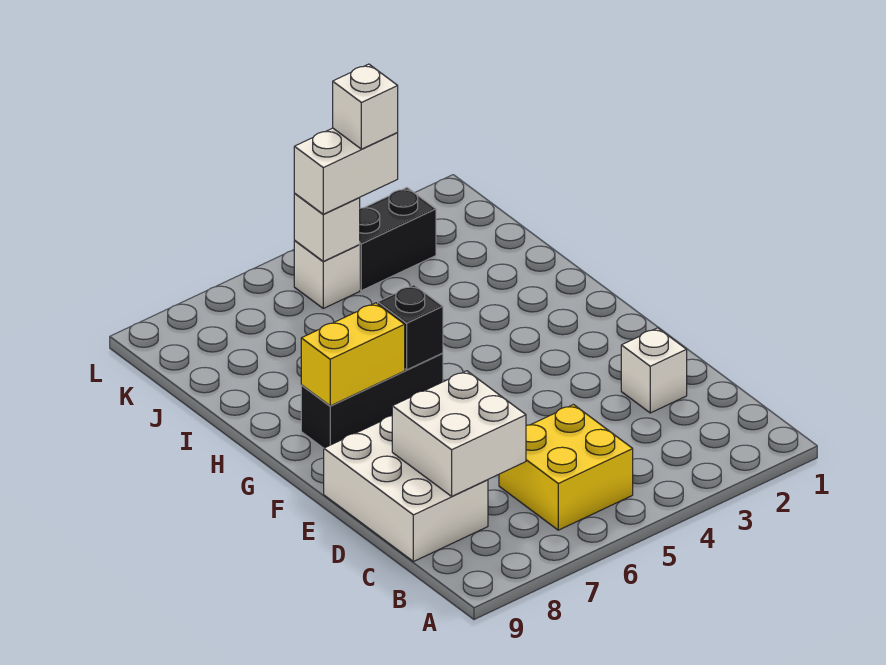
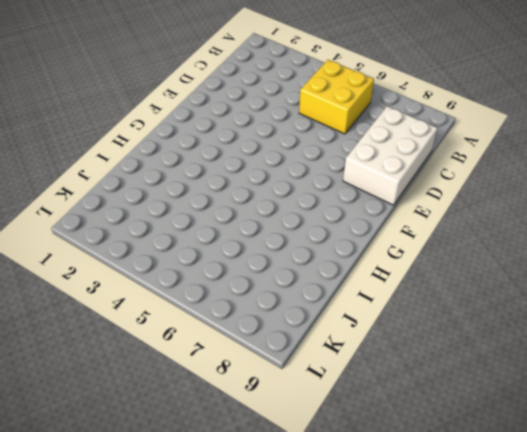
none -> white brick D2 level 1
none -> black brick G6:G8 level 1
none -> black brick K3:K4 level 1

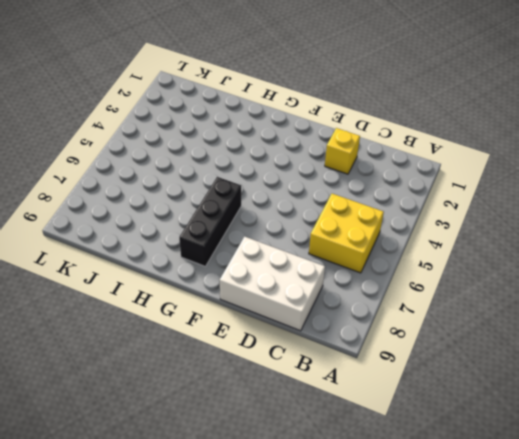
yellow brick D2 level 1 -> white brick D2 level 1
none -> black brick K3:K4 level 1
none -> white brick K5 level 1
none -> white brick C7:D8 level 2

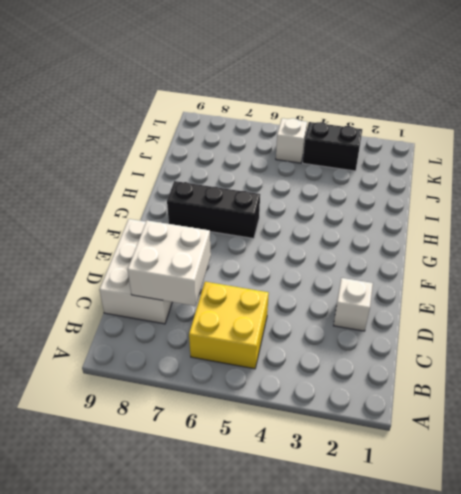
none -> black brick G6 level 2
none -> yellow brick G7:G8 level 2
none -> white brick K5 level 2

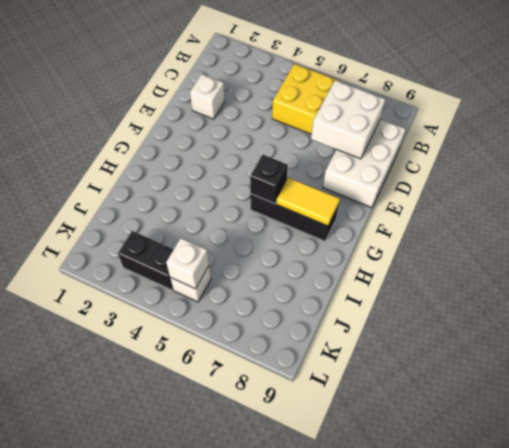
yellow tile G7:G8 level 2 -> yellow brick G7:G8 level 2
none -> white brick K4:K5 level 3
none -> white brick K4 level 4

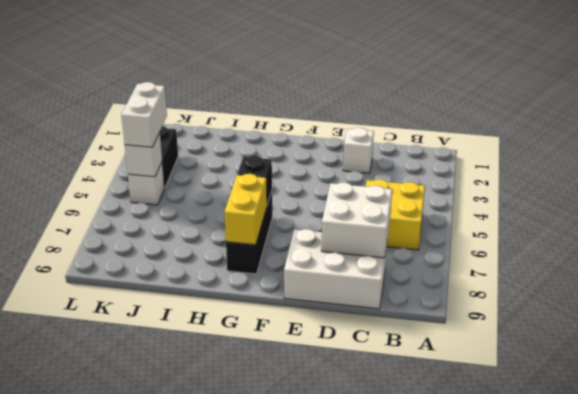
none -> white brick K4 level 4

